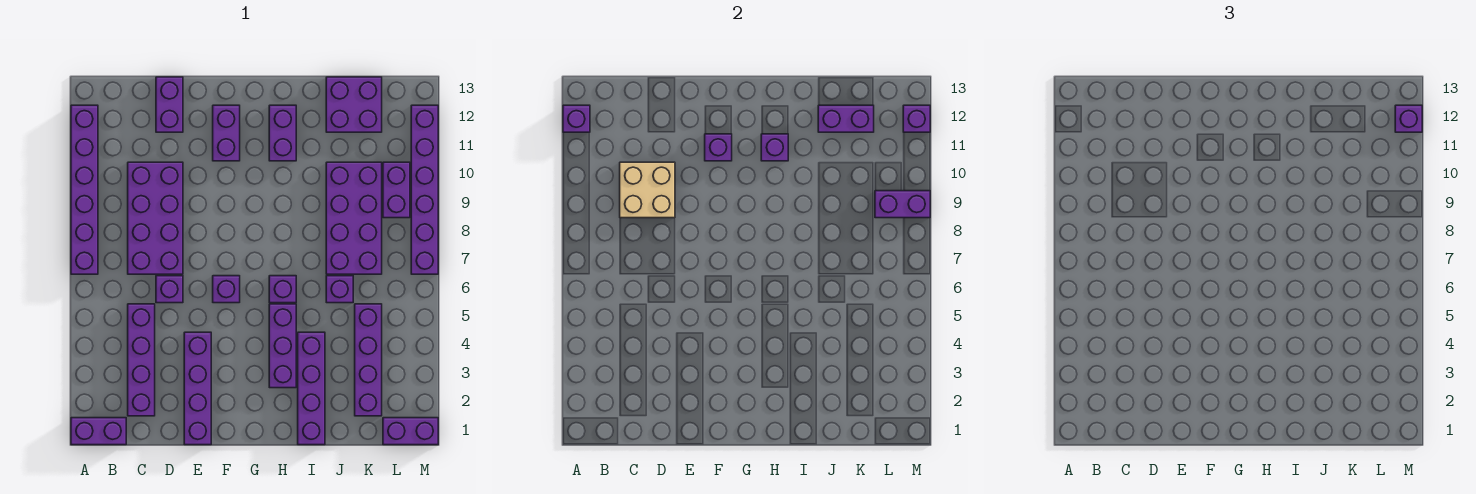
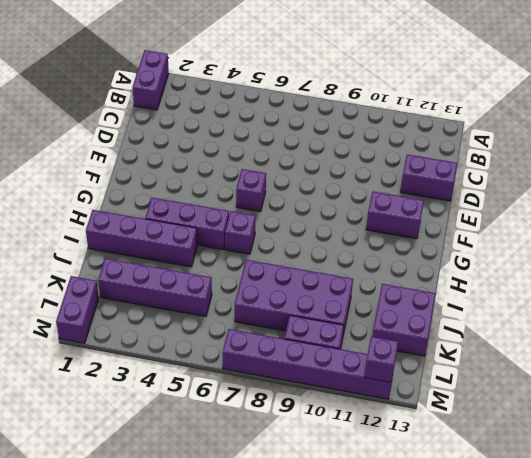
none -> purple brick A7:A12 level 1
none -> purple brick C2:C5 level 1
none -> purple brick C7:D10 level 1

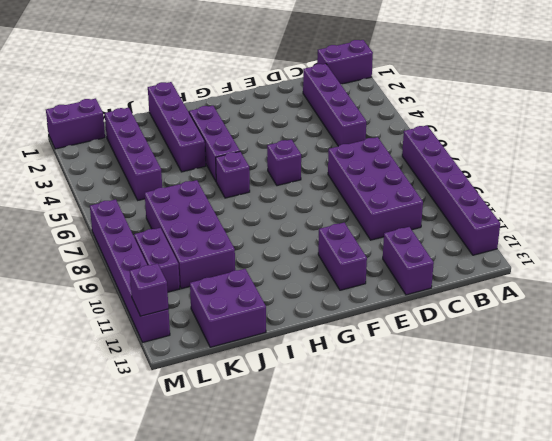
none -> purple brick D6 level 1
none -> purple brick E1:E4 level 1
none -> purple brick H11:H12 level 1

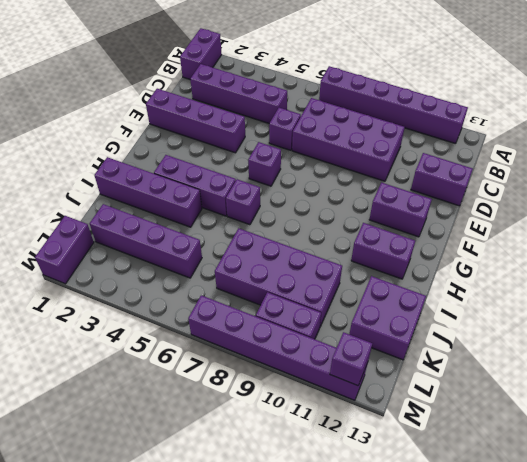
none -> purple brick J6 level 1
none -> purple brick A12 level 2
none -> tan brick C9:D10 level 2

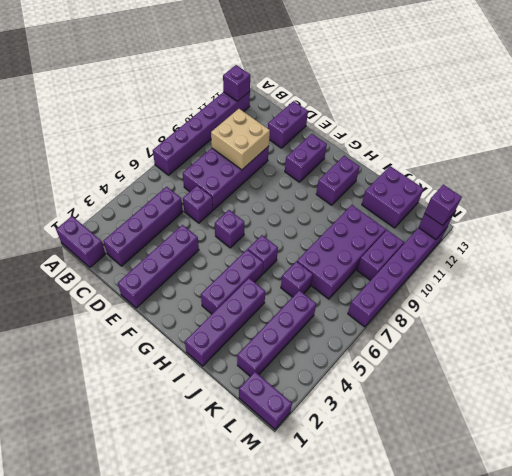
none -> purple brick F11 level 2
none -> purple brick H11 level 2
none -> purple brick J12:K12 level 2

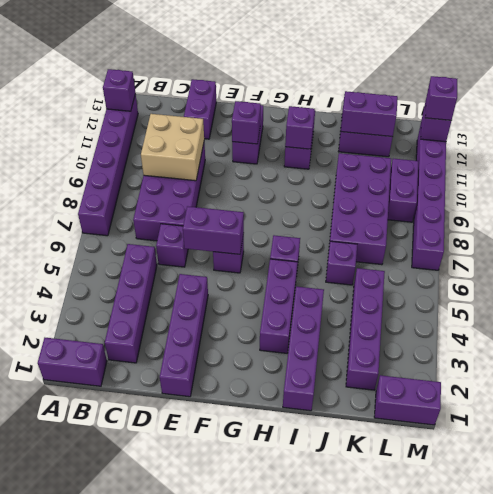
purple brick E6:F6 level 2 -> purple brick L9:M9 level 2

